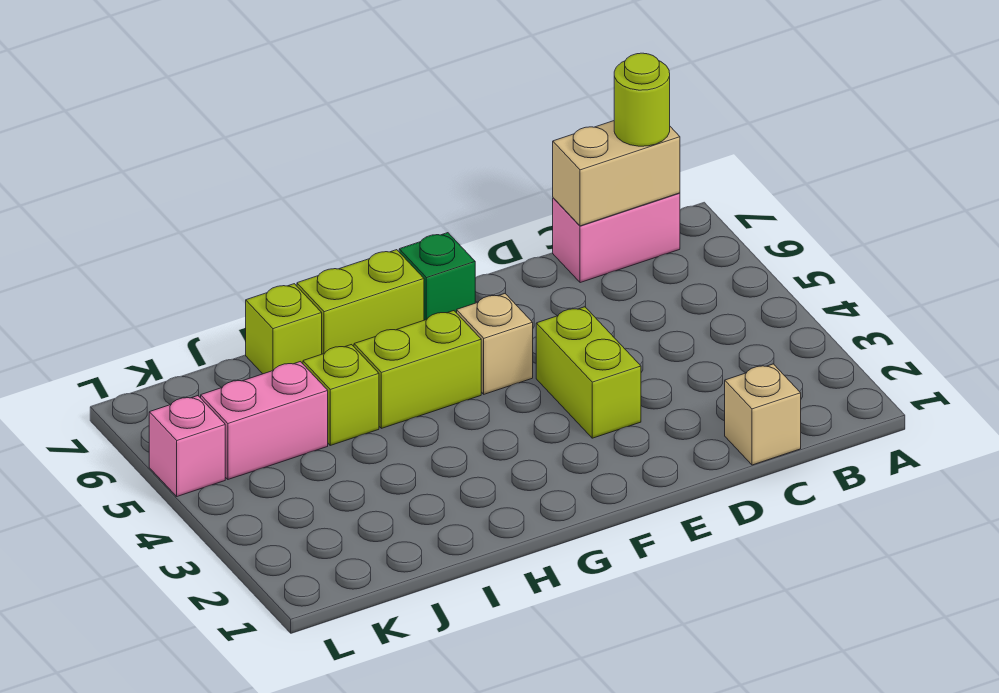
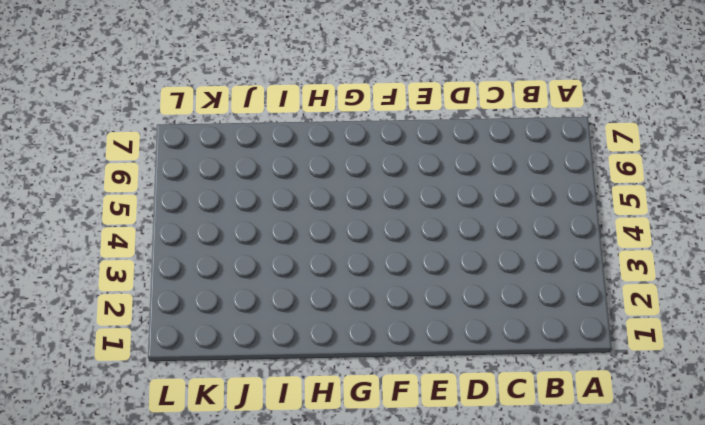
none -> pink brick B7:C7 level 1
none -> tan brick C1 level 1
none -> lime brick E3:E4 level 1

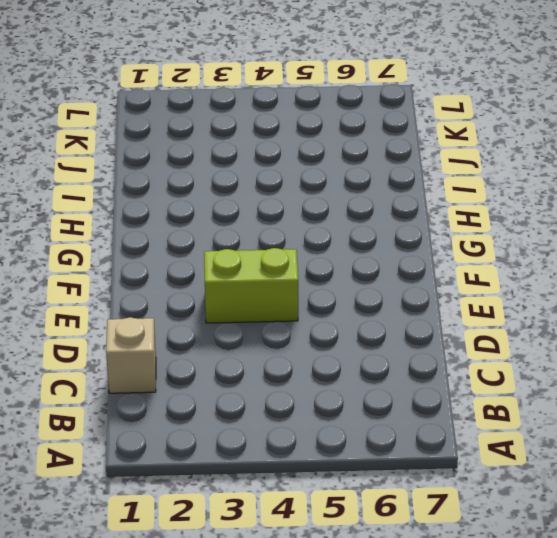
none -> pink brick B7:C7 level 1
none -> tan brick F5 level 1
none -> green brick F7 level 1

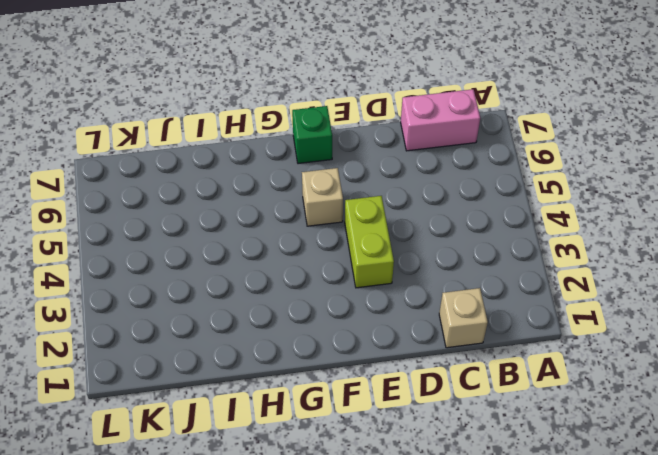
none -> lime brick G5:H5 level 1
none -> lime brick G7:H7 level 1
none -> lime brick I5 level 1

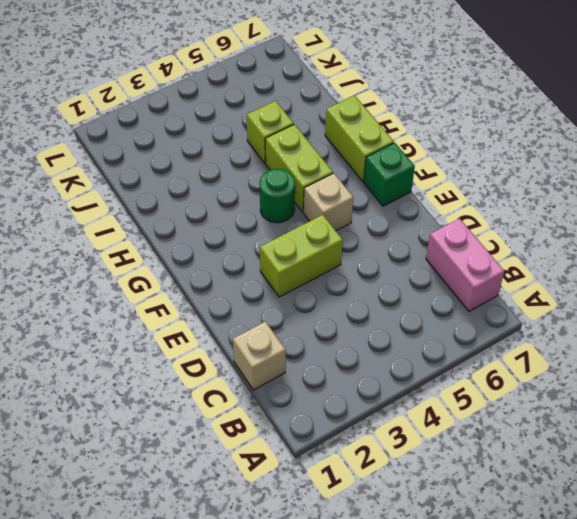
green round brick G4 level 1 -> none
none -> lime brick I7 level 1
none -> pink brick J5:K5 level 1
none -> pink brick L5 level 1

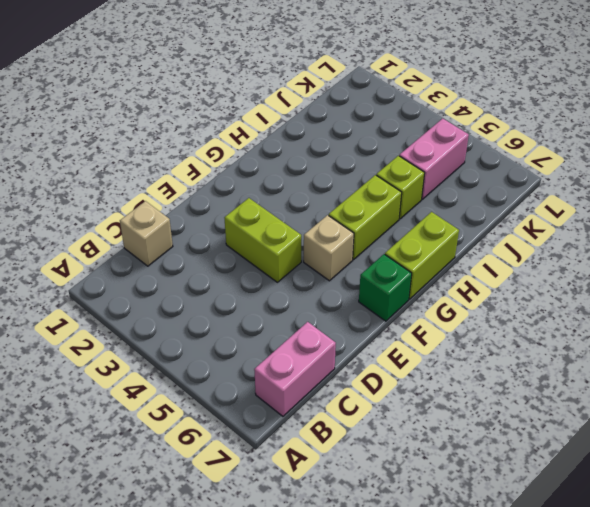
none -> lime brick I7 level 1
none -> pink brick L5 level 1
none -> tan brick B7:C7 level 2

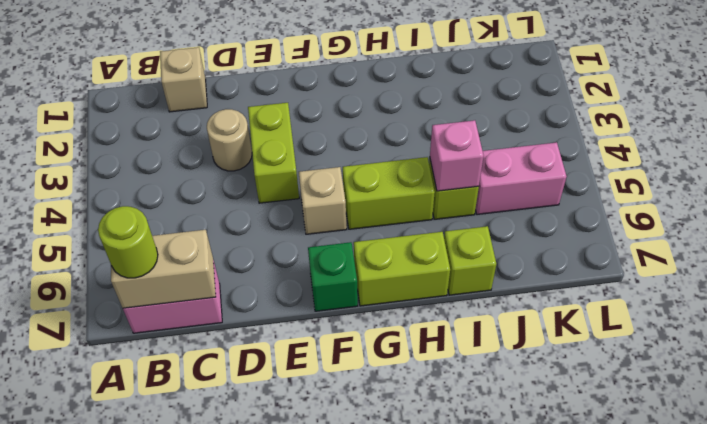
tan round brick D3 level 1 -> none
pink brick I5 level 2 -> pink brick L5 level 1

